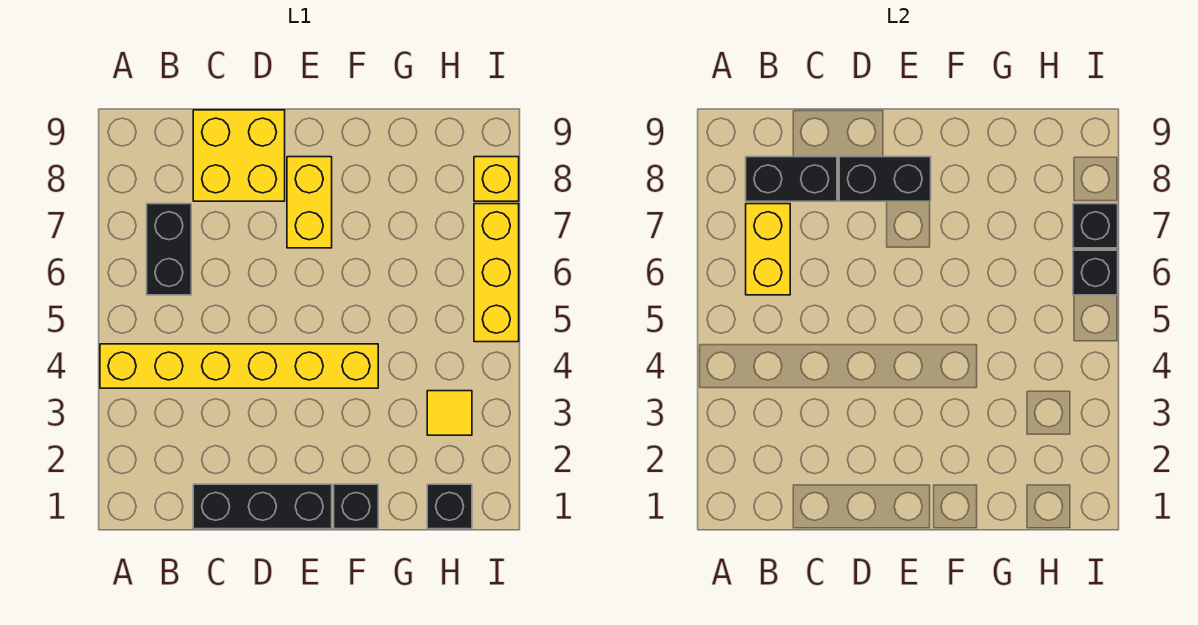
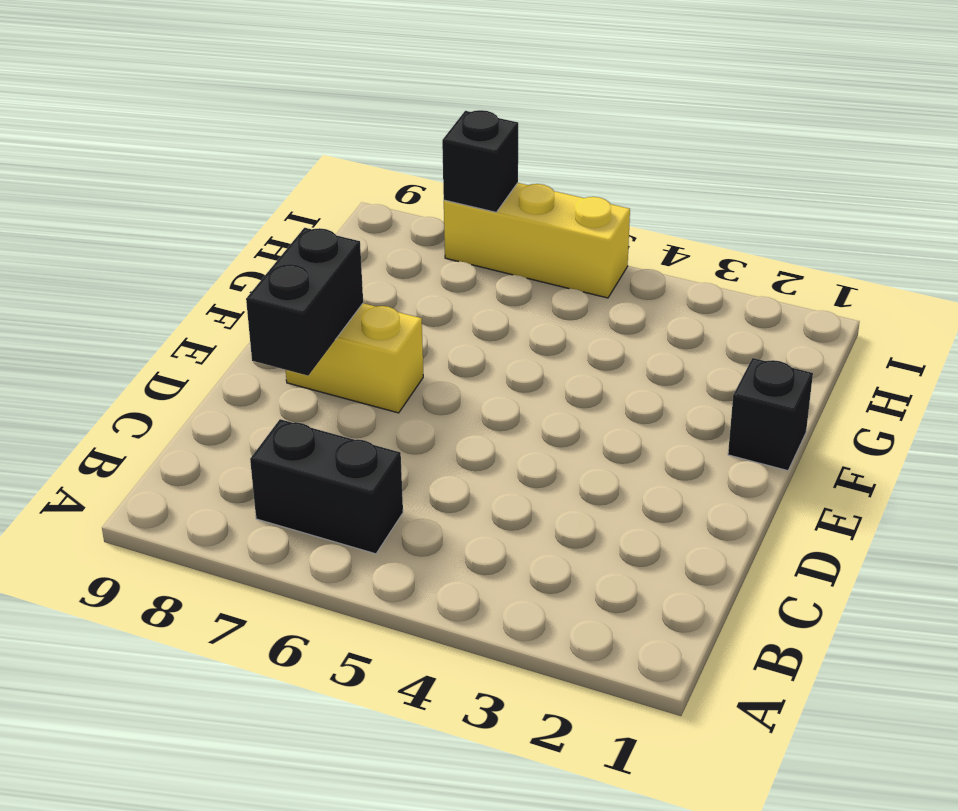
none -> yellow brick A4:F4 level 1
none -> black brick C1:E1 level 1
none -> yellow brick C8:D9 level 1

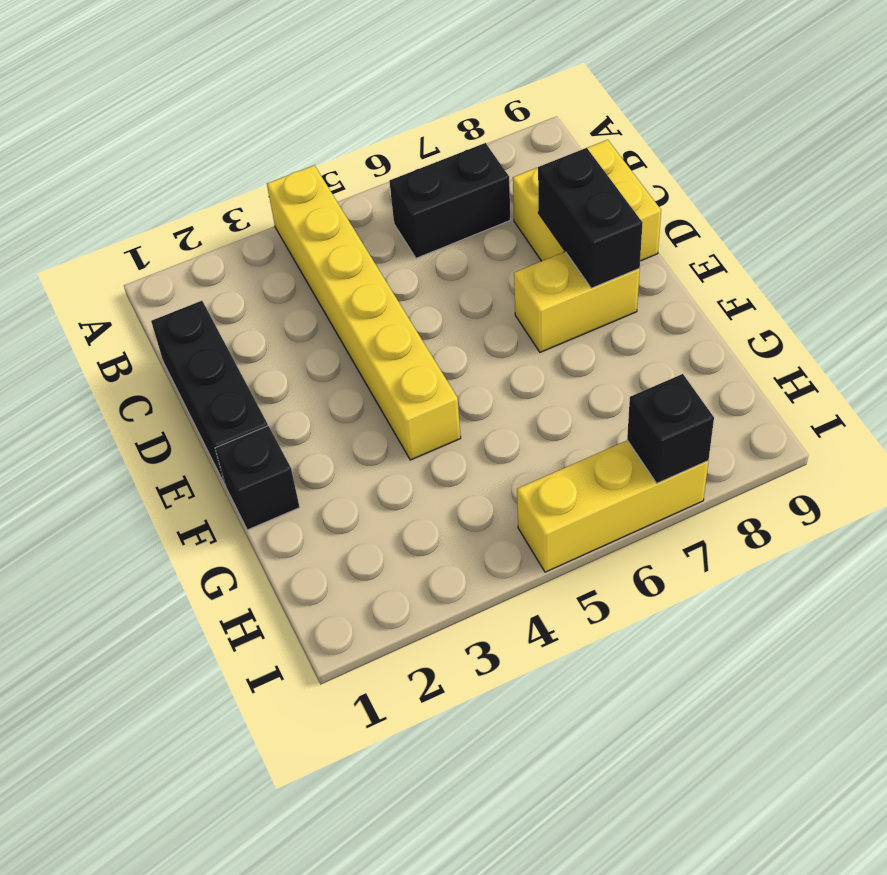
none -> black brick H1 level 1
none -> yellow tile H3 level 1
none -> yellow brick I8 level 1

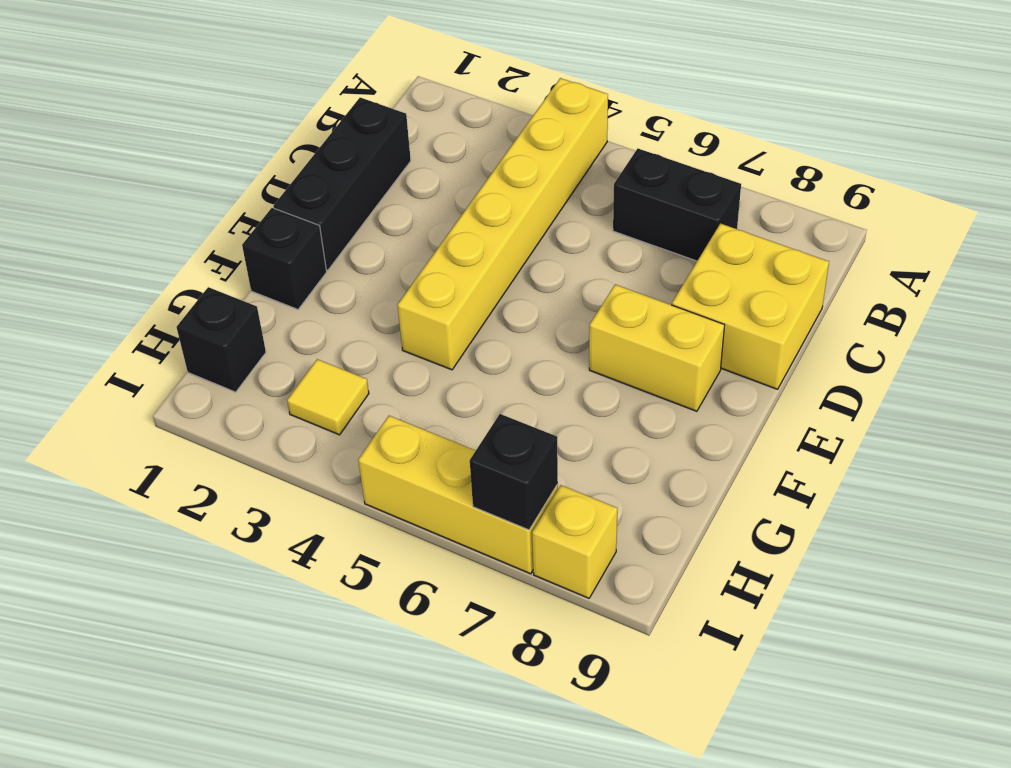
none -> yellow brick B6:B7 level 2
none -> black brick B8:C8 level 2
none -> black brick D8:E8 level 2

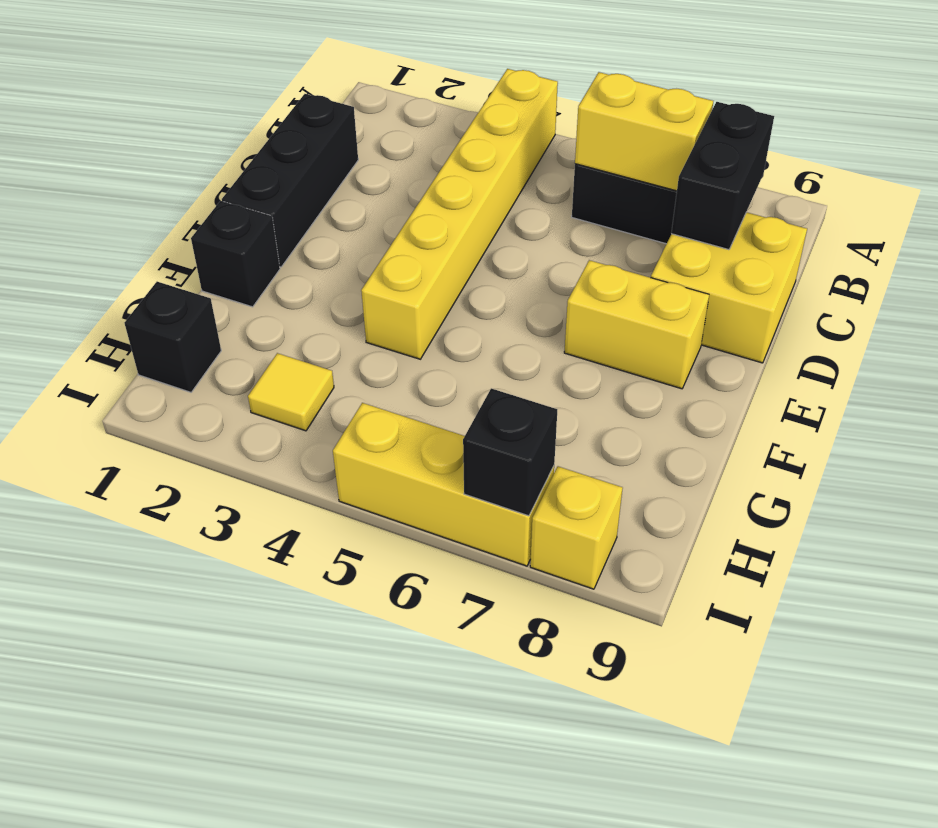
none -> black brick D8:E8 level 2
none -> black brick I6 level 2

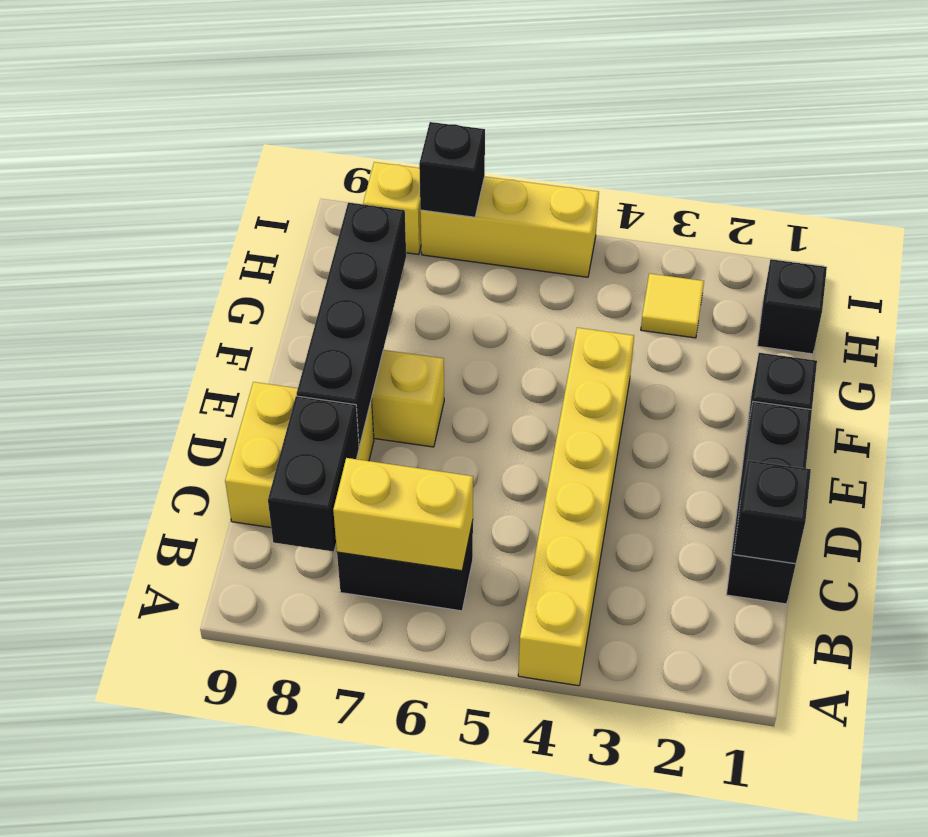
black brick C1 level 2 -> black brick I6 level 2
black brick D8:G8 level 2 -> black brick D8:E8 level 2

